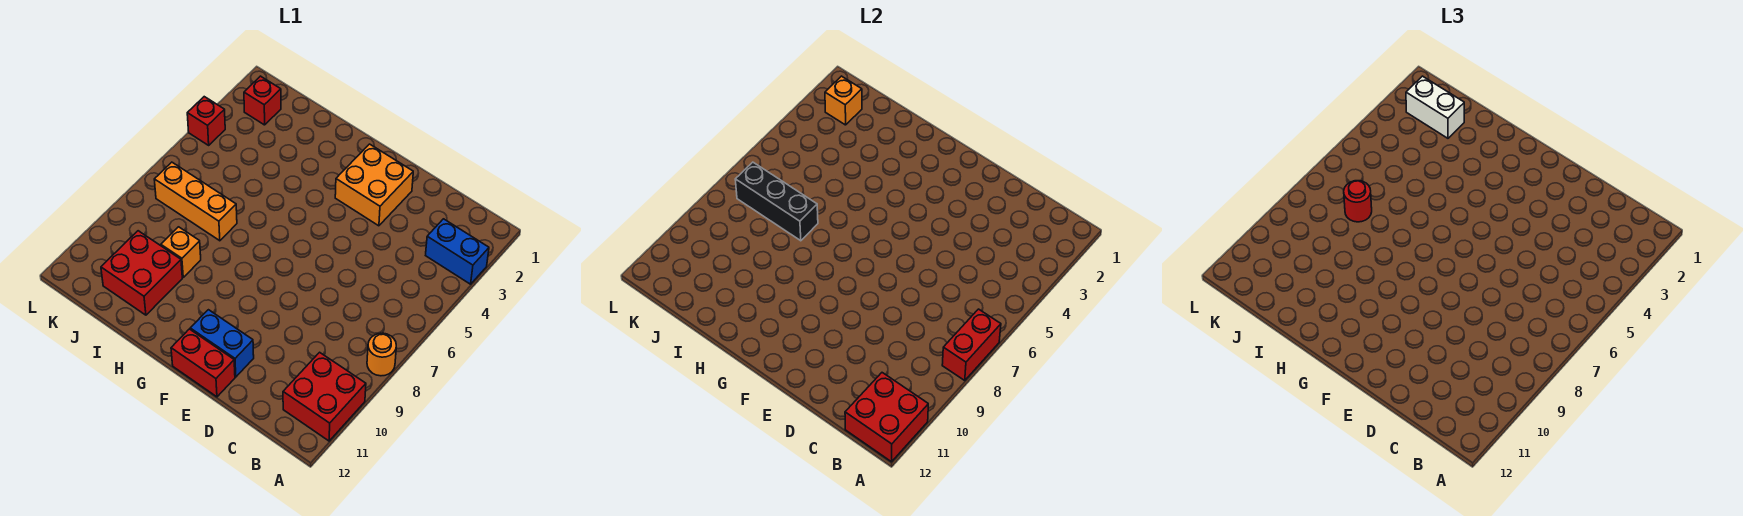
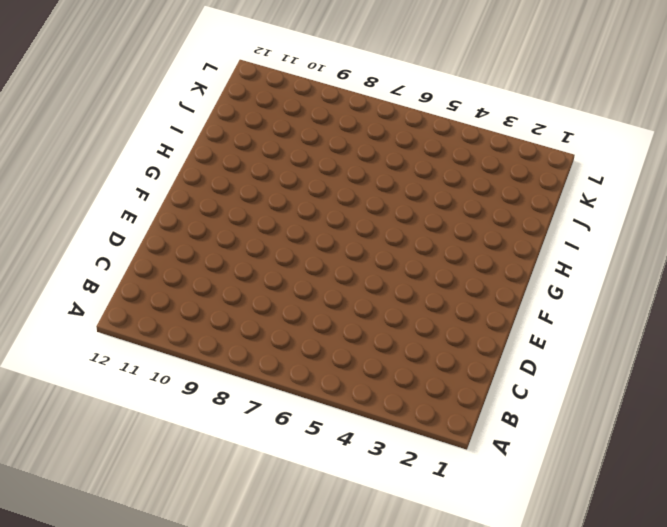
none -> blue brick A3:B3 level 1
none -> orange round brick A8 level 1
none -> red brick A10:B11 level 1

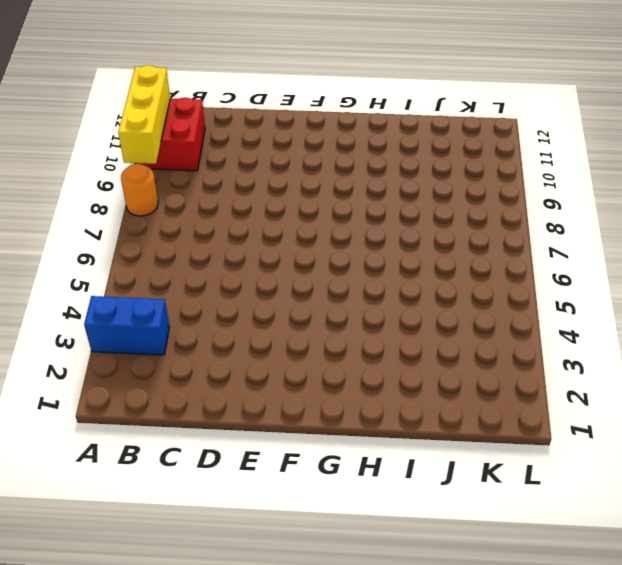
yellow brick A9:A11 level 2 -> red brick A11:B12 level 2
none -> orange brick E2:F3 level 1
none -> blue brick E11:F11 level 1
none -> red brick E12:F12 level 1

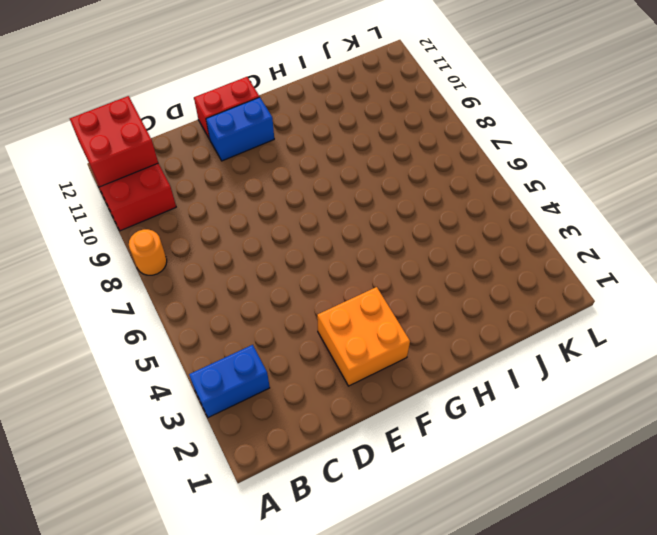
none -> orange brick I7:K7 level 1
none -> orange brick I9 level 1
none -> red brick I10:J11 level 1

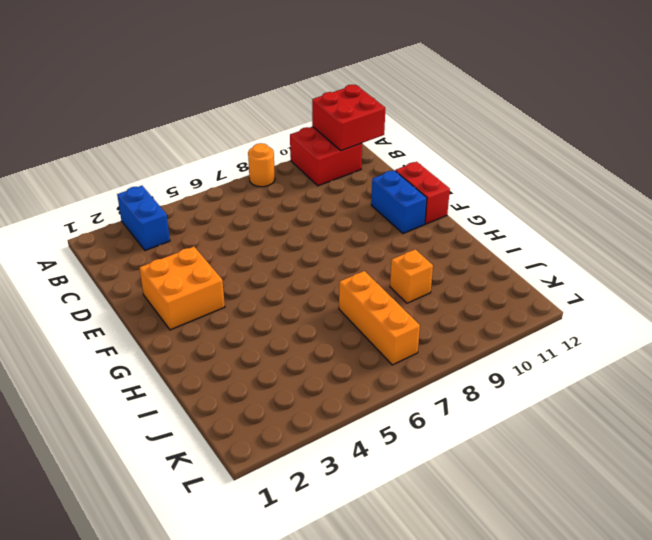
none -> red brick I10:J11 level 1
none -> red brick K2 level 1
none -> red brick L4 level 1

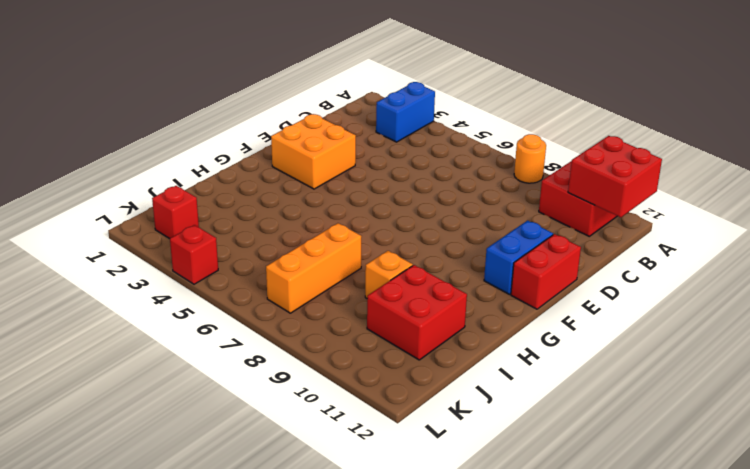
none -> red brick A7:A8 level 2
none -> black brick I7:K7 level 2
none -> orange brick K2 level 2

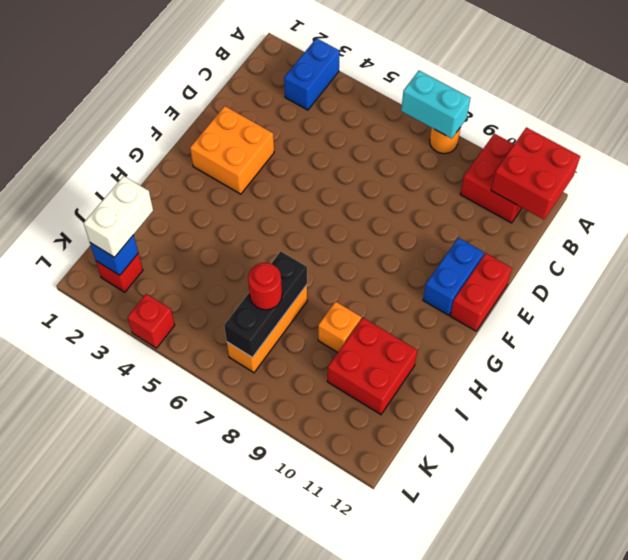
cyan brick A7:A8 level 2 -> red brick A7:A8 level 2
blue brick K2 level 2 -> orange brick K2 level 2

